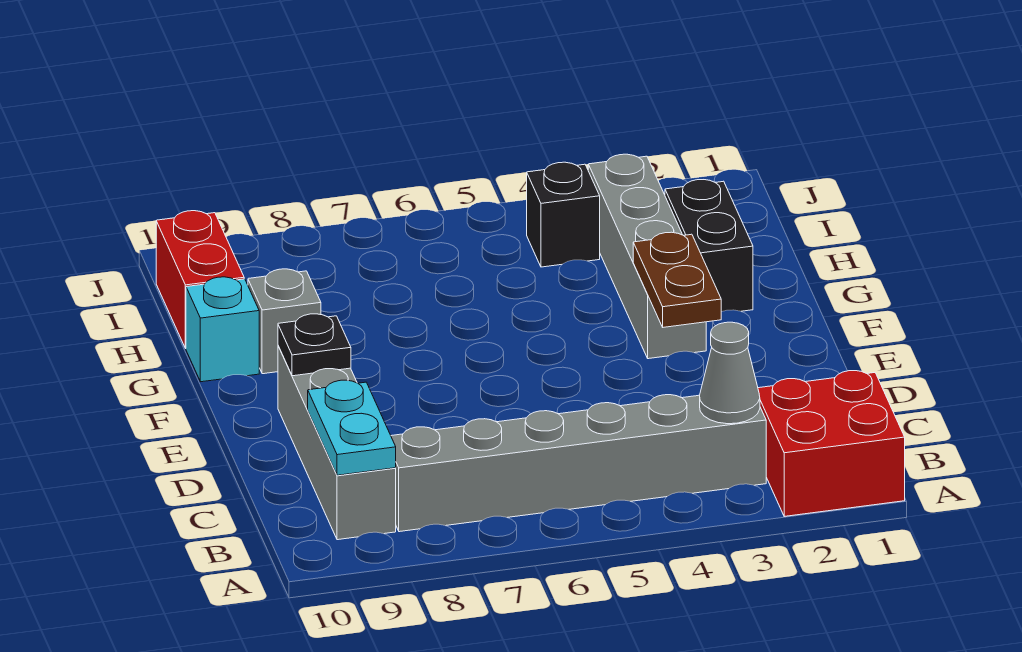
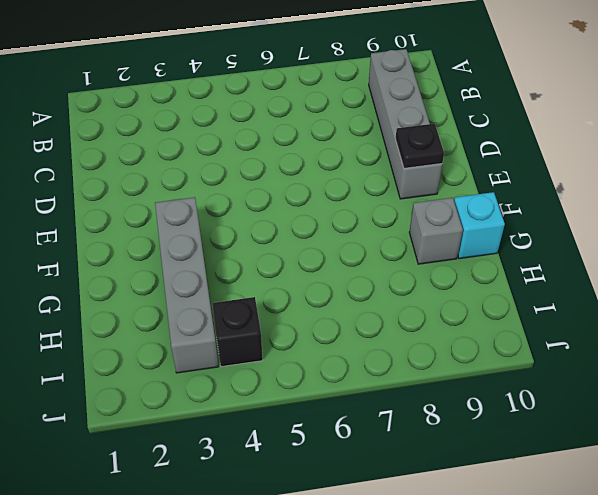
none -> red brick A1:B2 level 1
none -> grey brick B3:B8 level 1
none -> black brick G2:H2 level 1

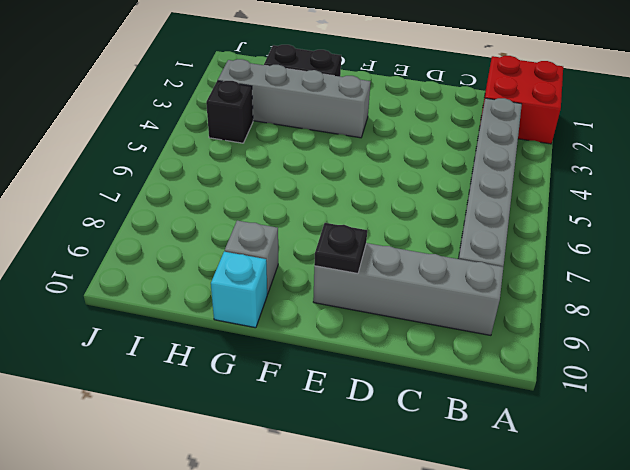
none -> red brick H10:I10 level 1
none -> grey cone B3 level 2
none -> cyan plate B9:C9 level 2

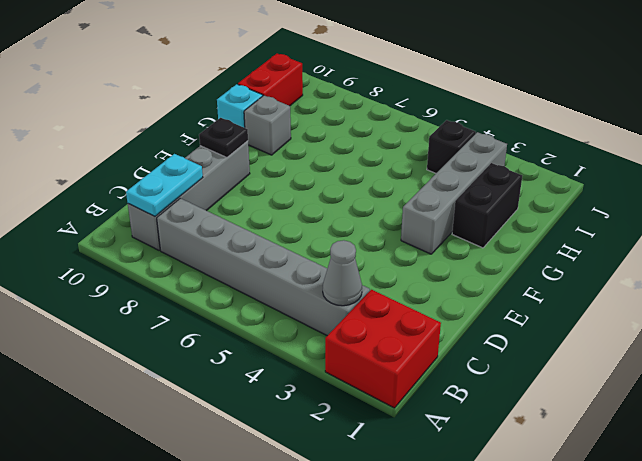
none -> brown plate E3:F3 level 2

